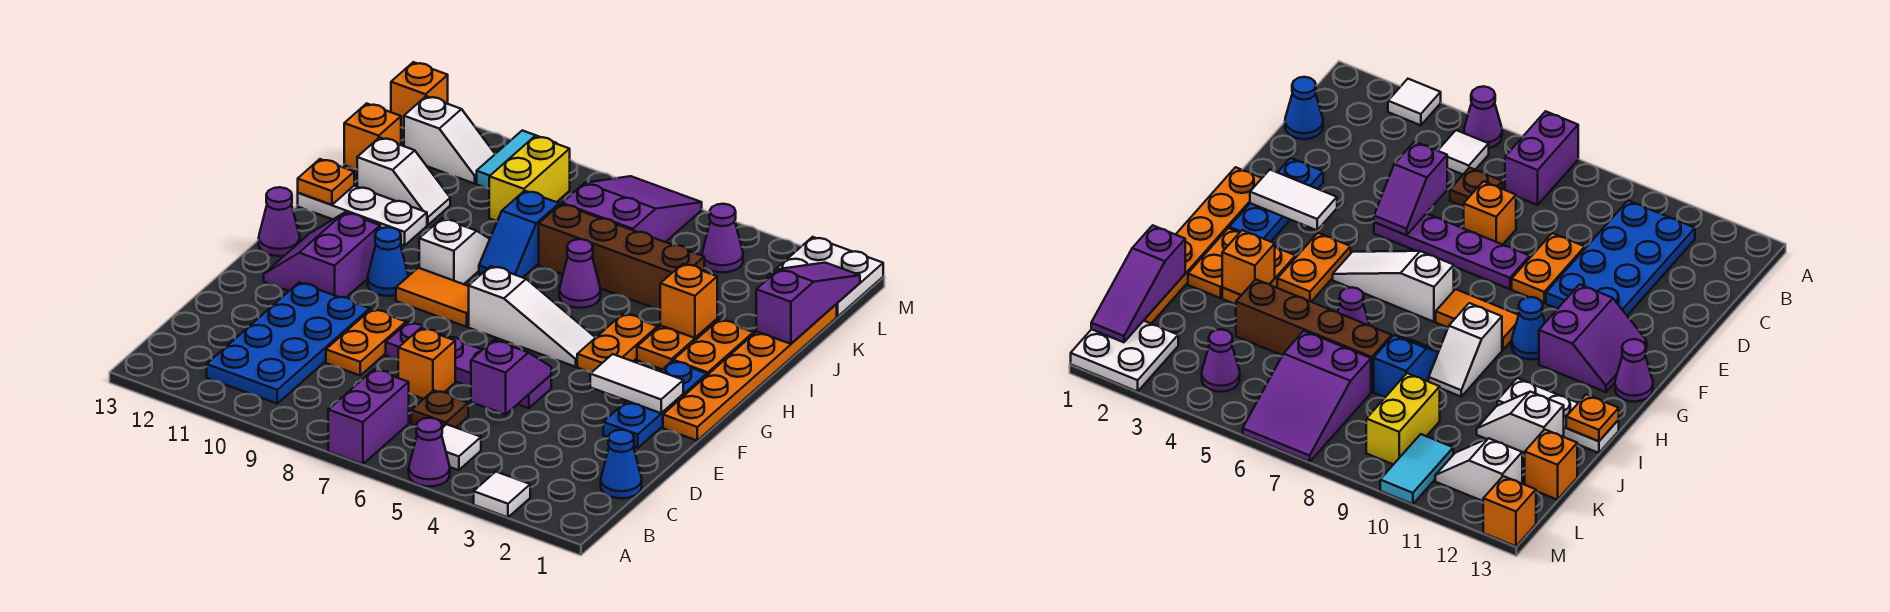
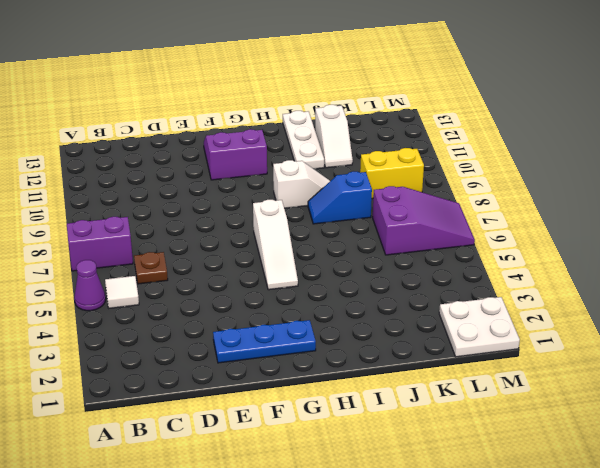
none -> white tile A3 level 1
none -> blue plate B10:E11 level 1
none -> blue cone C1 level 1
none -> orange brick D7 level 1

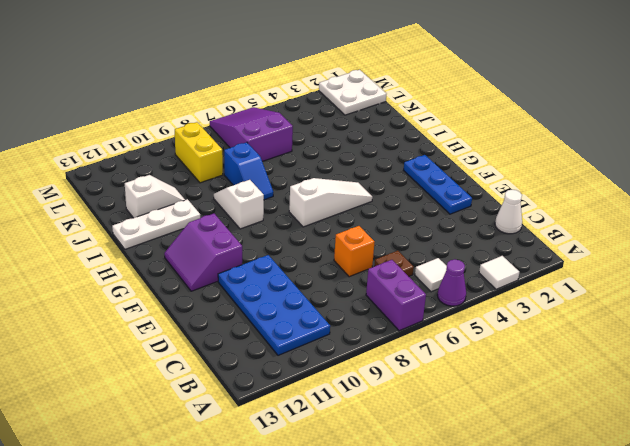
white cone C1 level 1 -> blue cone C1 level 1
none -> orange plate D9:E9 level 1
none -> purple plate E5:E8 level 1
none -> orange plate F1:K1 level 1
none -> orange plate G4:H4 level 1

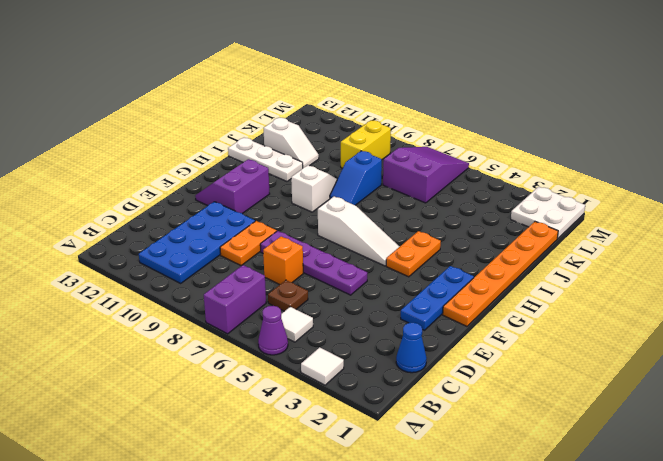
none -> orange tile G8:G9 level 1
none -> blue cone G10 level 1
none -> purple cone G13 level 1
none -> orange plate H2:I2 level 1

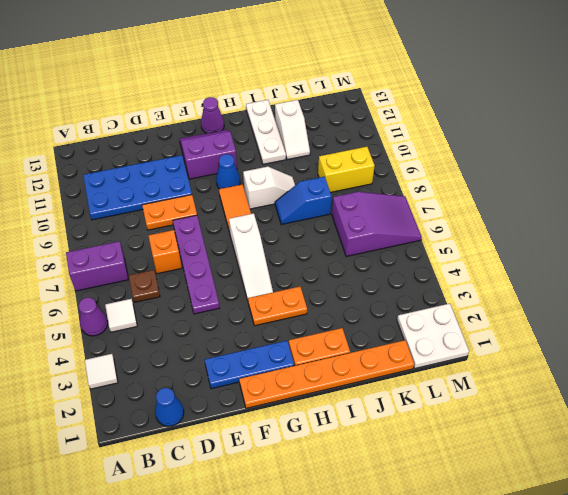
none -> orange plate H3:I3 level 1
none -> purple cone I6 level 1
none -> brown brick J4:J7 level 1
none -> orange brick K13 level 1

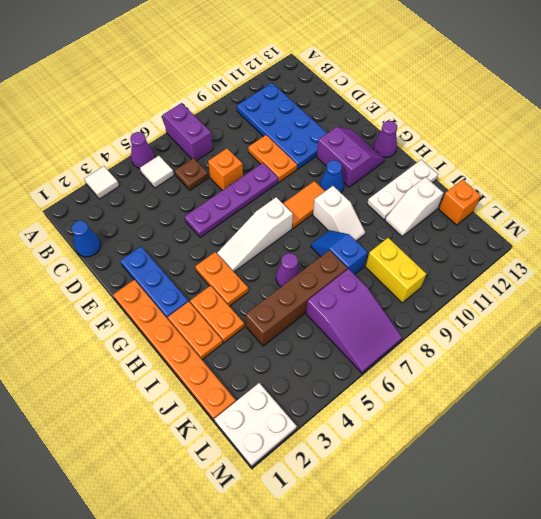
none -> purple cone L4 level 1
none -> cyan tile L10:M10 level 1
none -> white slope L11:L12 level 1 top 12
none -> orange brick M13 level 1

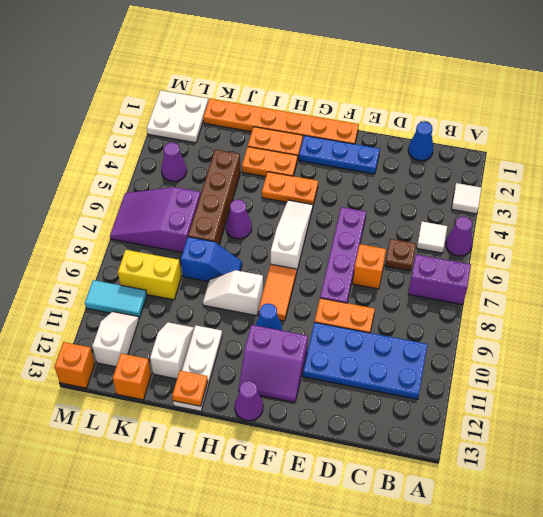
none -> purple slope D5:E5 level 2 top D
none -> white tile F2:F3 level 2
none -> orange brick I3 level 2
none -> purple slope J1:L1 level 2 top J

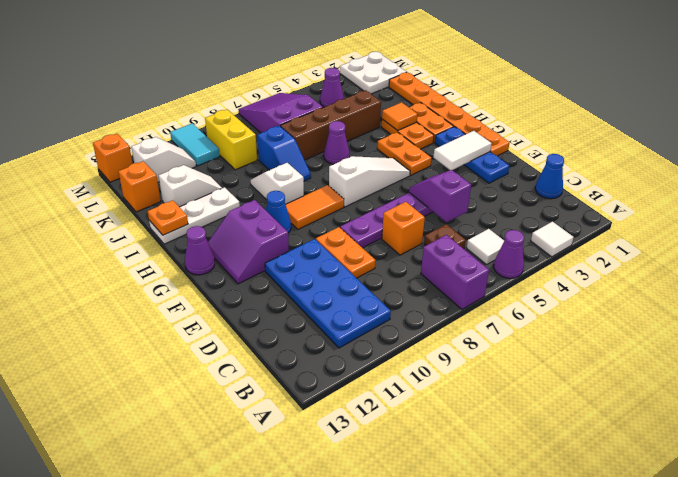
orange tile I3 level 2 -> orange brick I3 level 2
none -> purple slope J1:L1 level 2 top J

